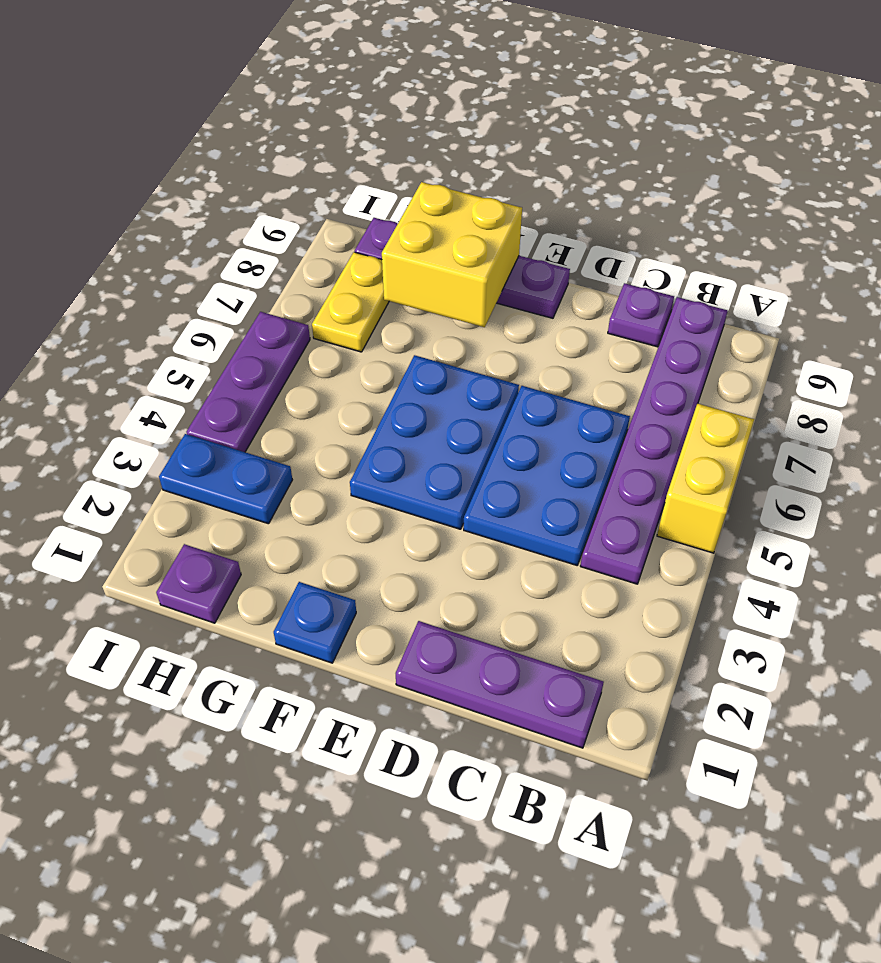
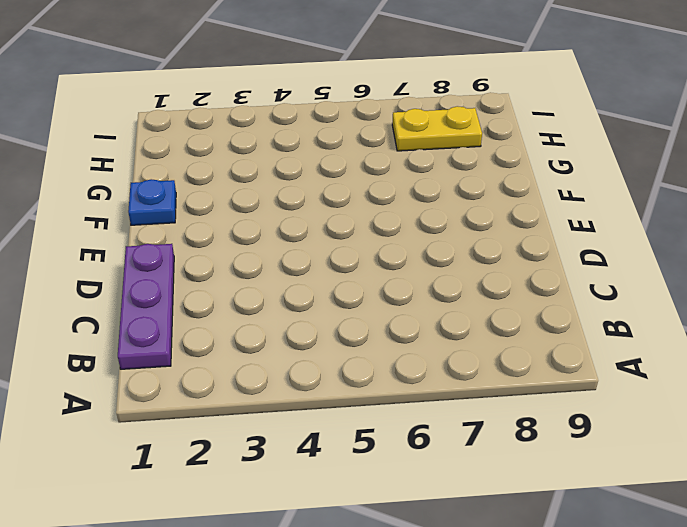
none -> yellow brick A5:A6 level 1
none -> purple plate B4:B9 level 1
none -> blue plate C4:D6 level 1

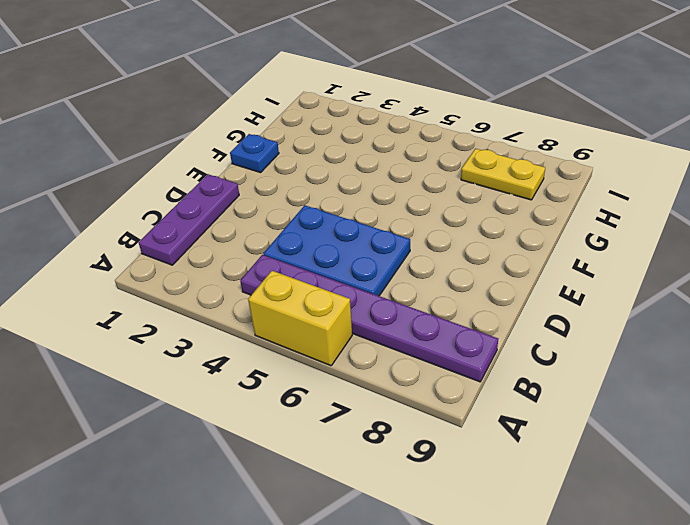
none -> purple plate C9 level 1
none -> blue plate E4:F6 level 1
none -> purple plate E9:H9 level 1

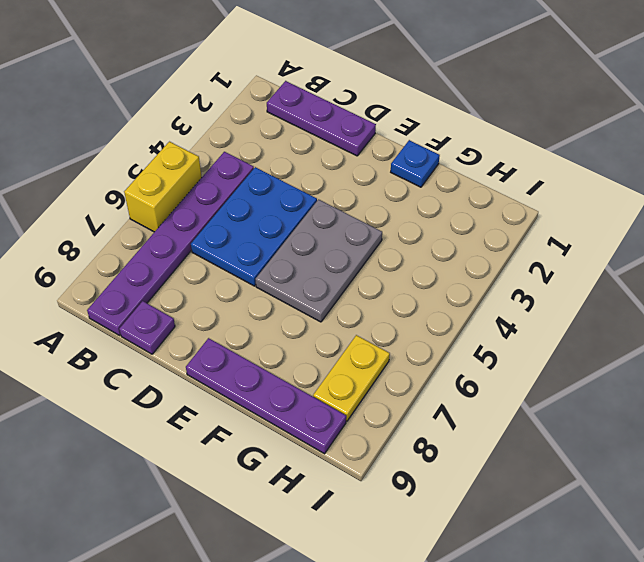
grey plate E4:F6 level 1 -> blue plate E4:F6 level 1
none -> purple plate H1 level 1
none -> blue plate H3:I3 level 1
none -> purple plate I4:I6 level 1

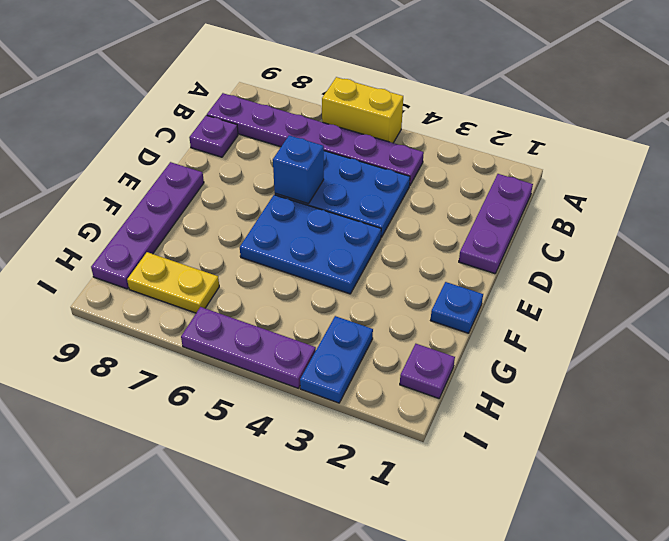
blue brick D6 level 2 -> none
none -> yellow brick F8:G9 level 2

